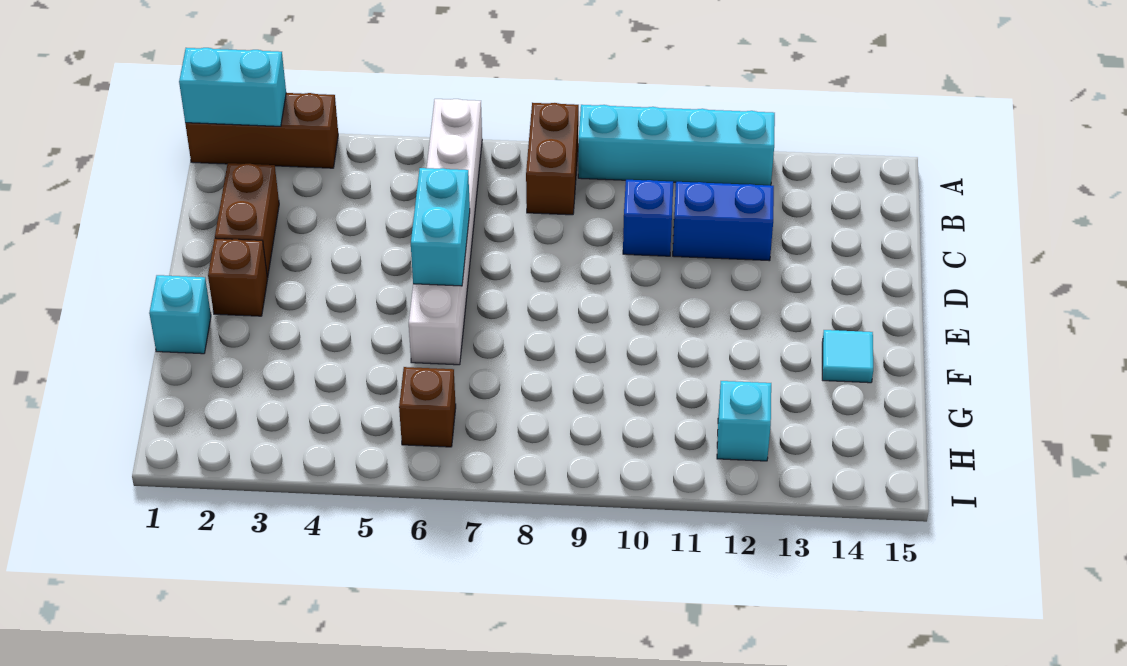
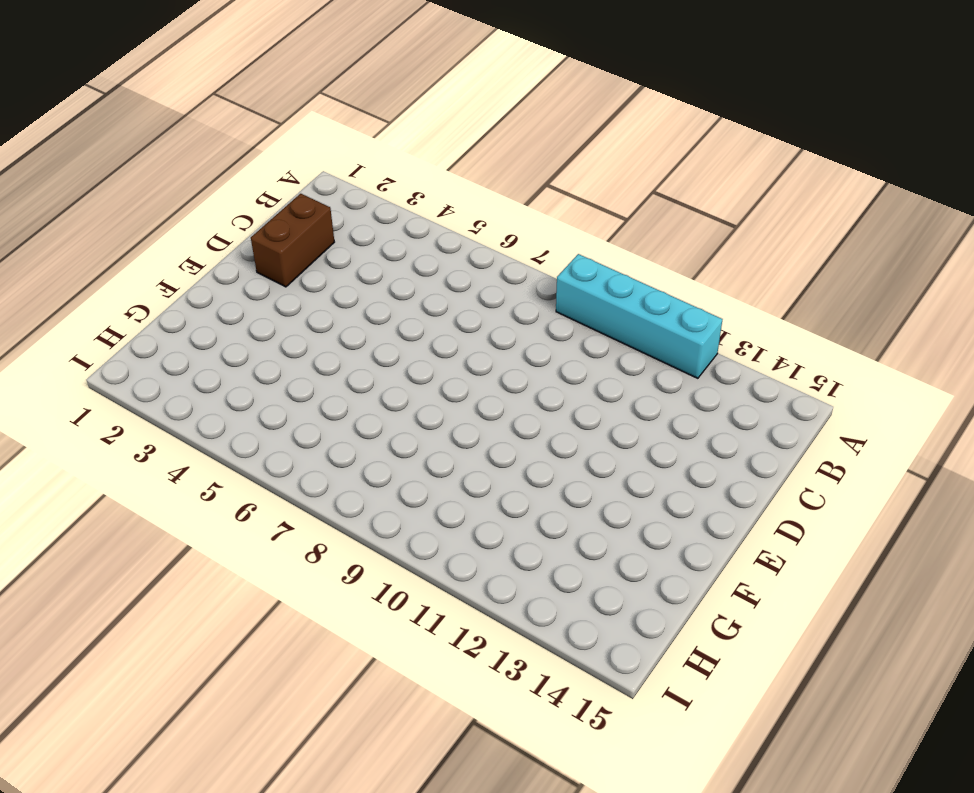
none -> brown brick A1:A3 level 1
none -> white brick A6:F6 level 1
none -> brown brick A8:B8 level 1

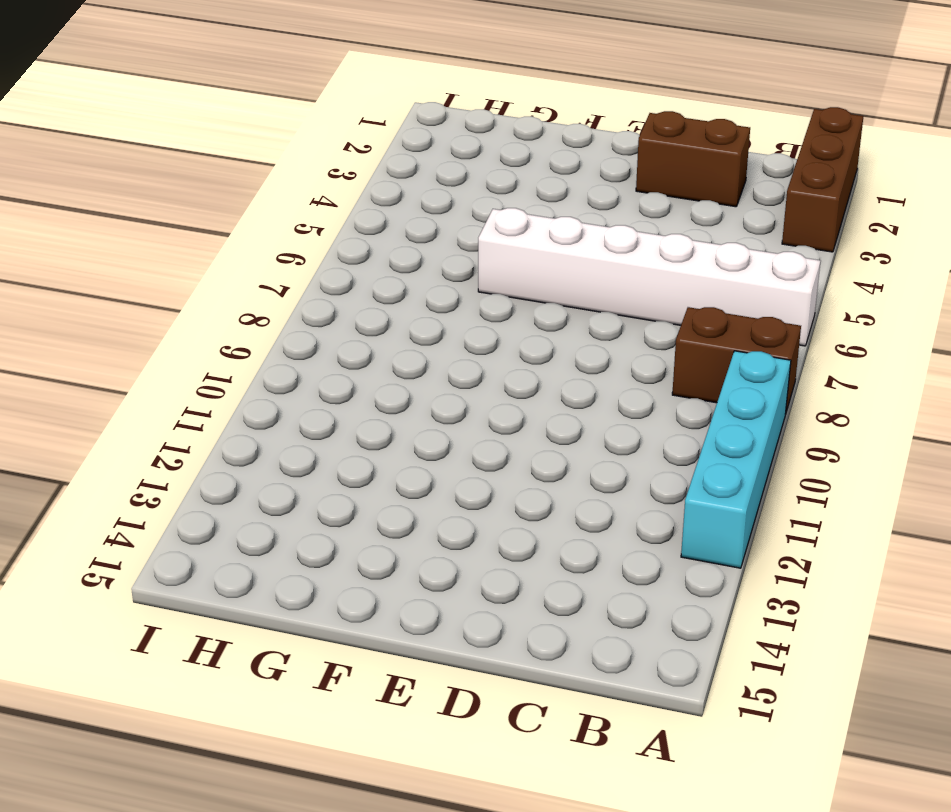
none -> blue brick C10 level 1
none -> blue brick C11:C12 level 1
none -> brown brick E2 level 1

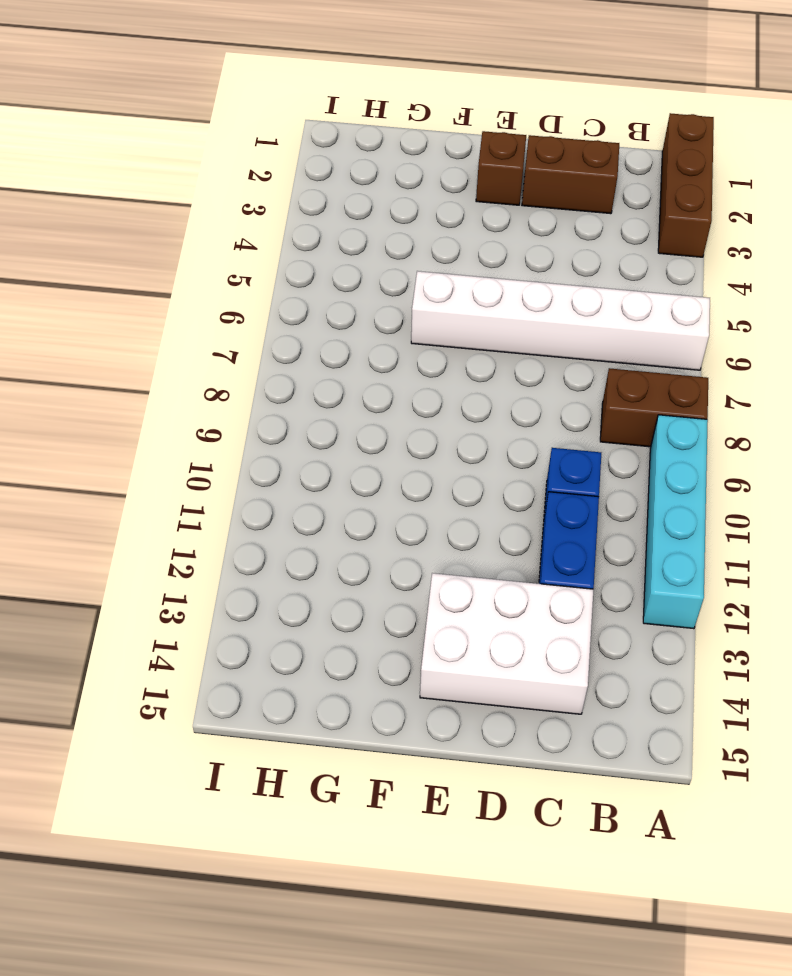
white brick C13:E14 level 1 -> none
none -> cyan brick F1 level 1
none -> cyan tile F14 level 1
none -> brown brick H6 level 1

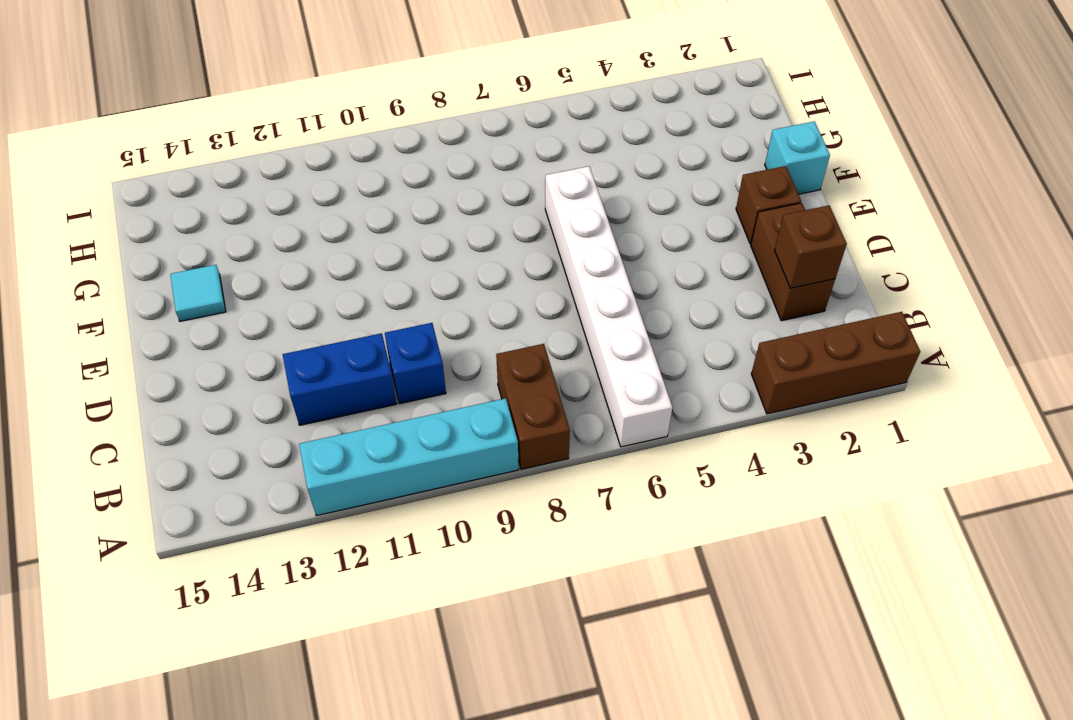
brown brick C2 level 2 -> brown brick H6 level 1
none -> cyan brick H12 level 1
none -> cyan brick A1:A2 level 2
none -> cyan brick D6:E6 level 2

